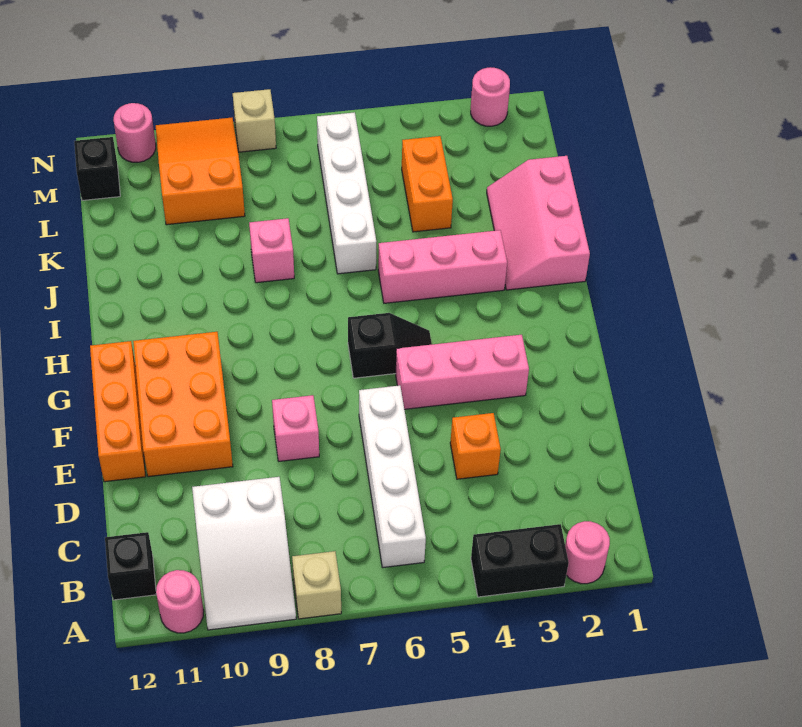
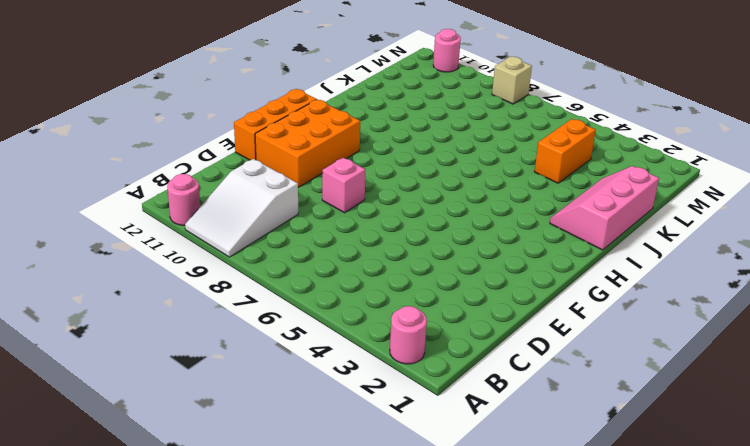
none -> black brick A3:A4 level 1
none -> tan brick A8 level 1
none -> white brick B6:E6 level 1

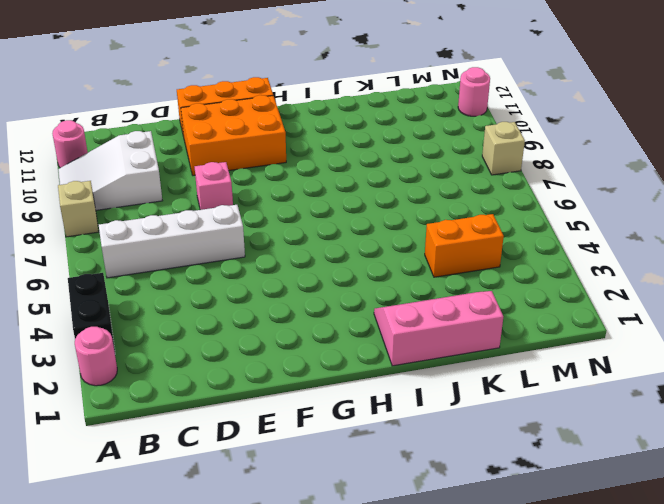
none -> black brick B12 level 1
none -> orange brick D4 level 1
none -> pink brick F3:F5 level 1

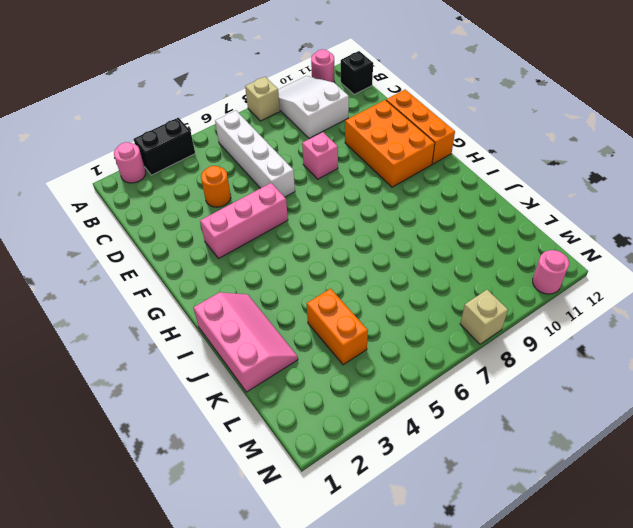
orange round brick D4 level 1 -> orange brick D4 level 1
none -> black slope G5:G6 level 1 top 6
none -> pink brick I3:I5 level 1
none -> white brick J6:M6 level 1

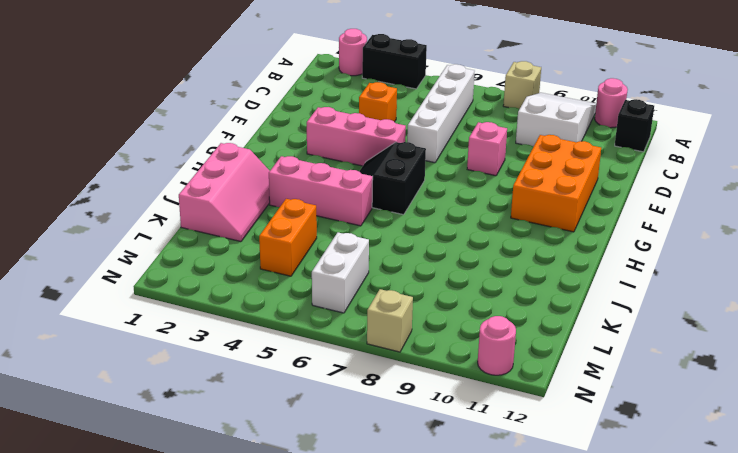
black slope G5:H6 level 1 top 6 -> black slope G5:G6 level 1 top 6
white brick L6:M6 level 1 -> white brick J6:M6 level 1
none -> orange brick E12:G12 level 1
none -> pink brick J8 level 1
none -> orange slope L9:N10 level 1 top L

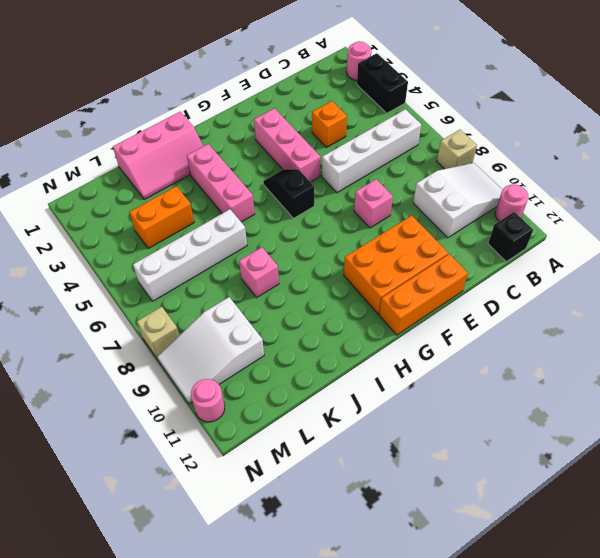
white slope L9:N10 level 1 top L -> orange slope L9:N10 level 1 top L
none -> black brick M12 level 1
none -> pink round brick N2 level 1

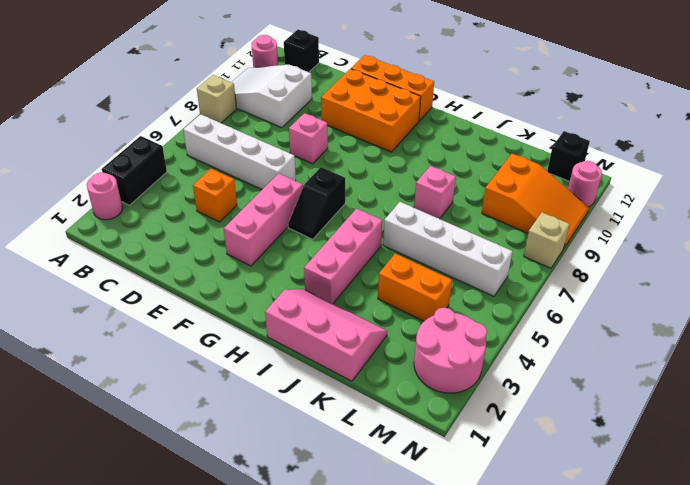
pink round brick M2:N3 level 1 -> pink round brick N2 level 1

